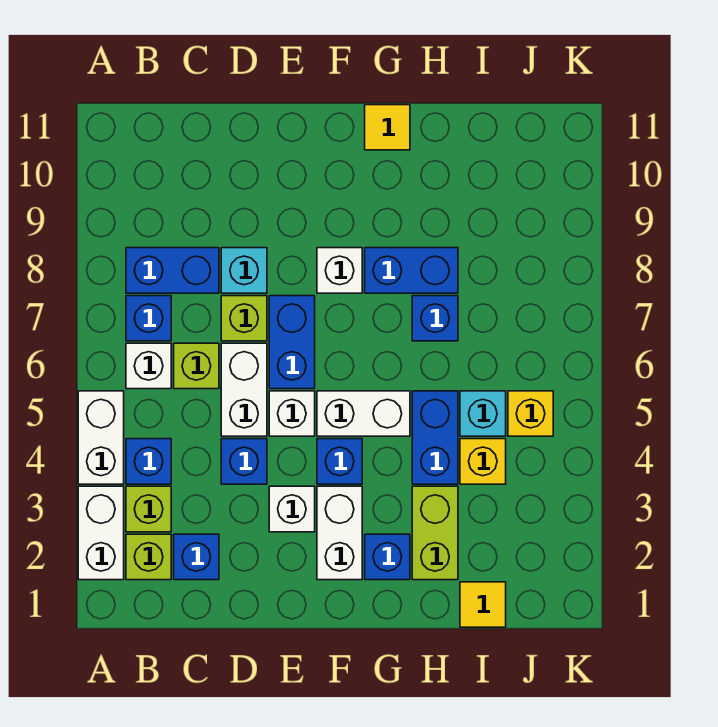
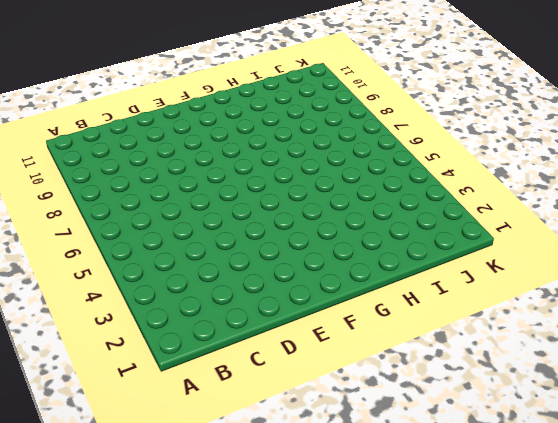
none -> white brick A2:A3 level 1
none -> white brick A4:A5 level 1
none -> lime brick B2 level 1
none -> lime brick B3 level 1

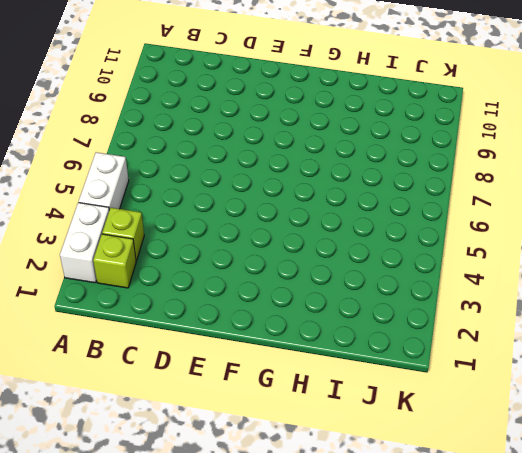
none -> blue brick B4 level 1
none -> white brick B6 level 1
none -> blue brick B7 level 1
none -> blue brick B8:C8 level 1

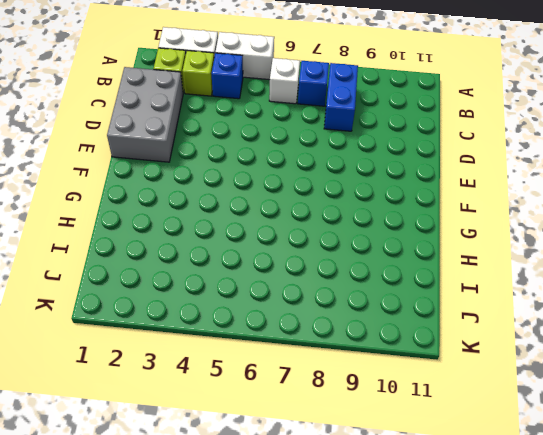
grey brick C1:E2 level 1 -> blue brick C2 level 1
none -> lime brick C6 level 1
none -> blue brick D4 level 1
none -> white brick D5:D6 level 1
none -> lime brick D7 level 1

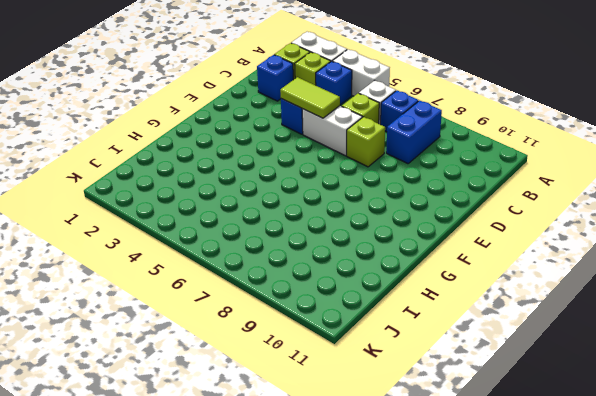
lime tile D4:D5 level 2 -> none
none -> cyan brick D8 level 1
none -> white brick E3 level 1
none -> white brick E5 level 1
none -> blue brick E6:E7 level 1

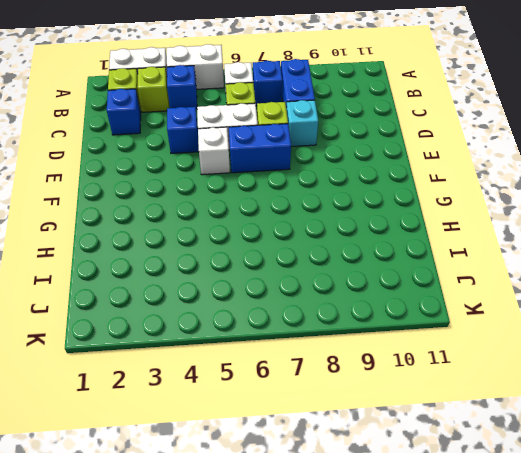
none -> white brick E3 level 1
none -> white brick F2:F3 level 1
none -> blue brick F4 level 1
none -> white brick F5:G5 level 1

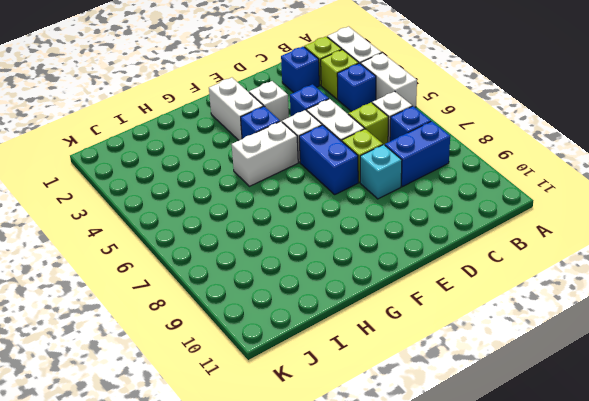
none -> white brick F8 level 1
none -> blue brick G2 level 1
none -> blue brick G8:H8 level 1
none -> yellow tile G11 level 1

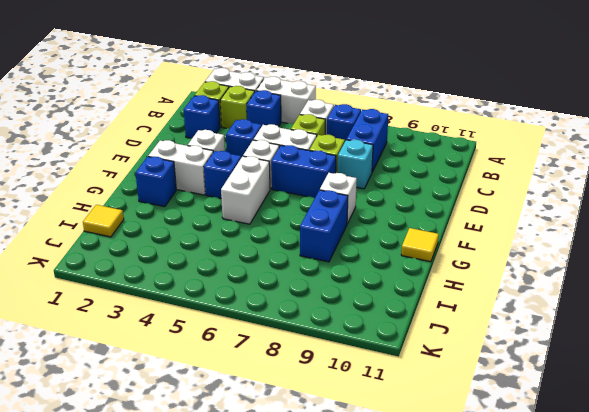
none -> lime brick H2:H3 level 1
none -> blue brick H4:H5 level 1
none -> blue brick H7 level 1
none -> yellow brick I4 level 1

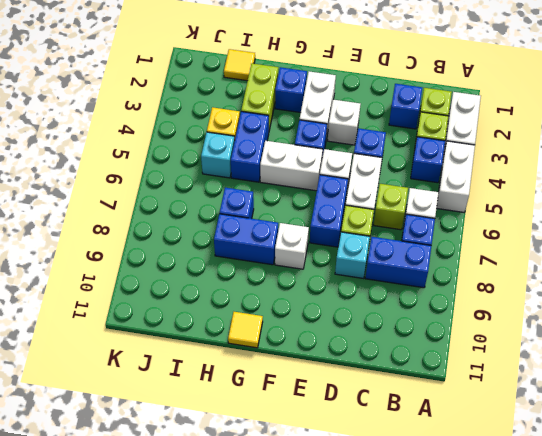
none -> yellow brick J5 level 1

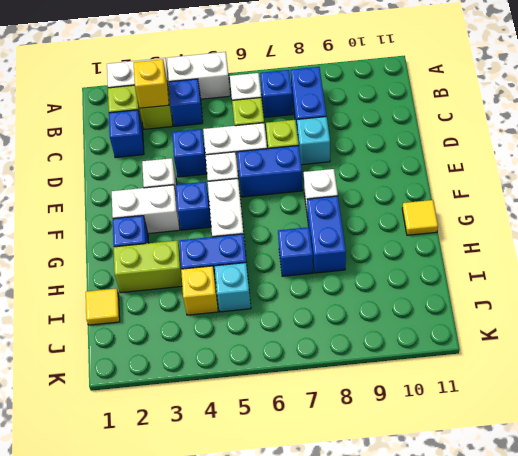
yellow brick B3 level 2 -> yellow brick J5 level 1

